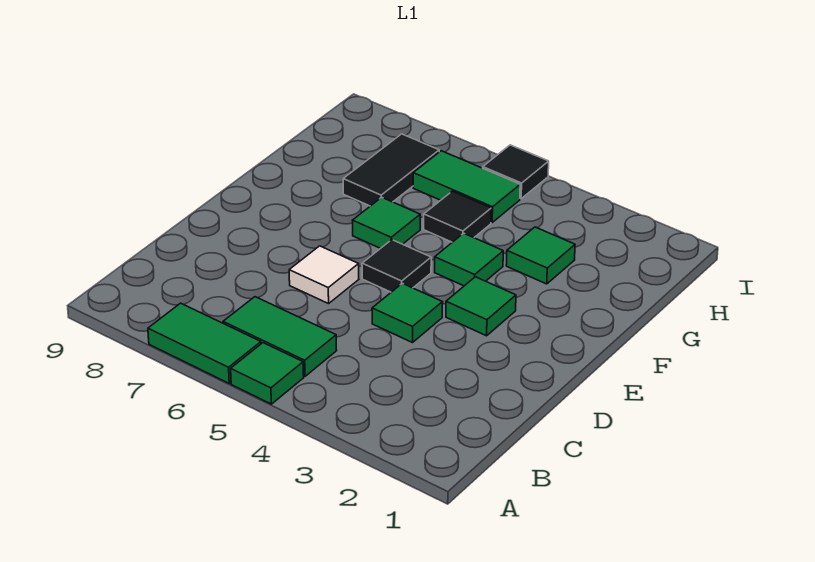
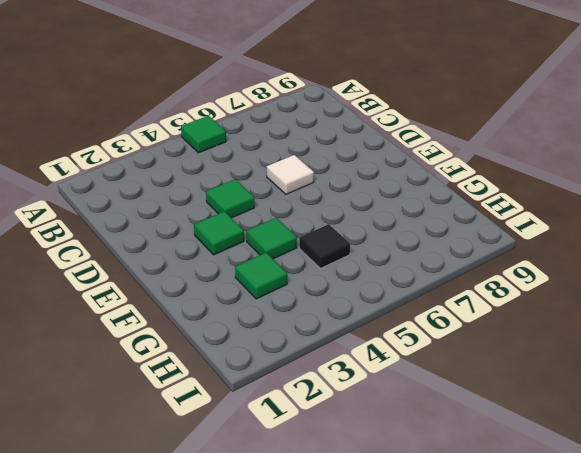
none -> green tile A6:A7 level 1
none -> green tile B5:B6 level 1
none -> black tile E5 level 1

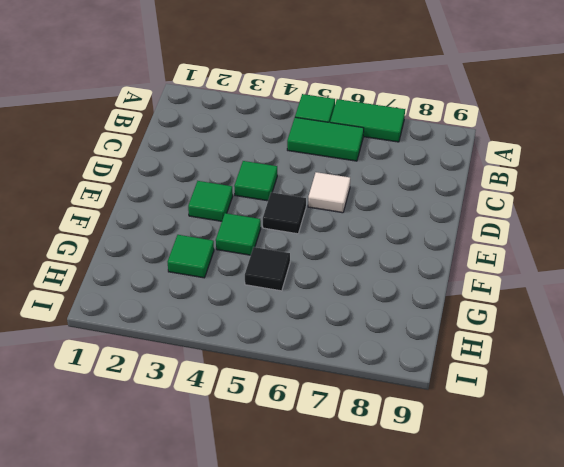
none -> green tile F6 level 1
none -> black tile G7:H7 level 1
none -> green tile H5:H6 level 1

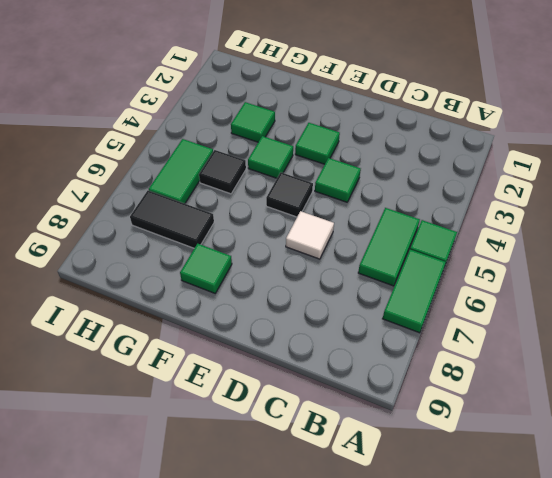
green tile F8 level 1 -> green tile F6 level 1
none -> black tile I5 level 1

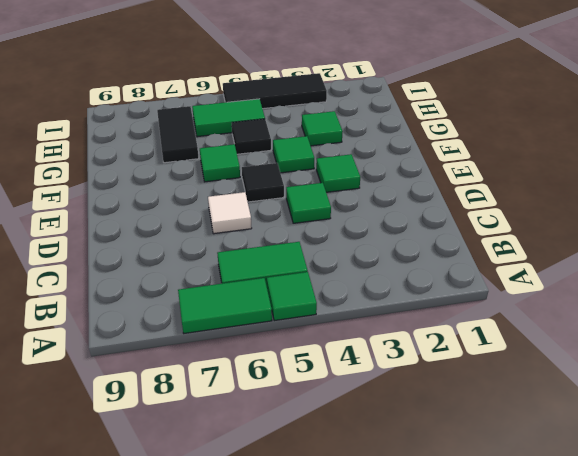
black tile I3:I5 level 1 -> black tile I5 level 1

